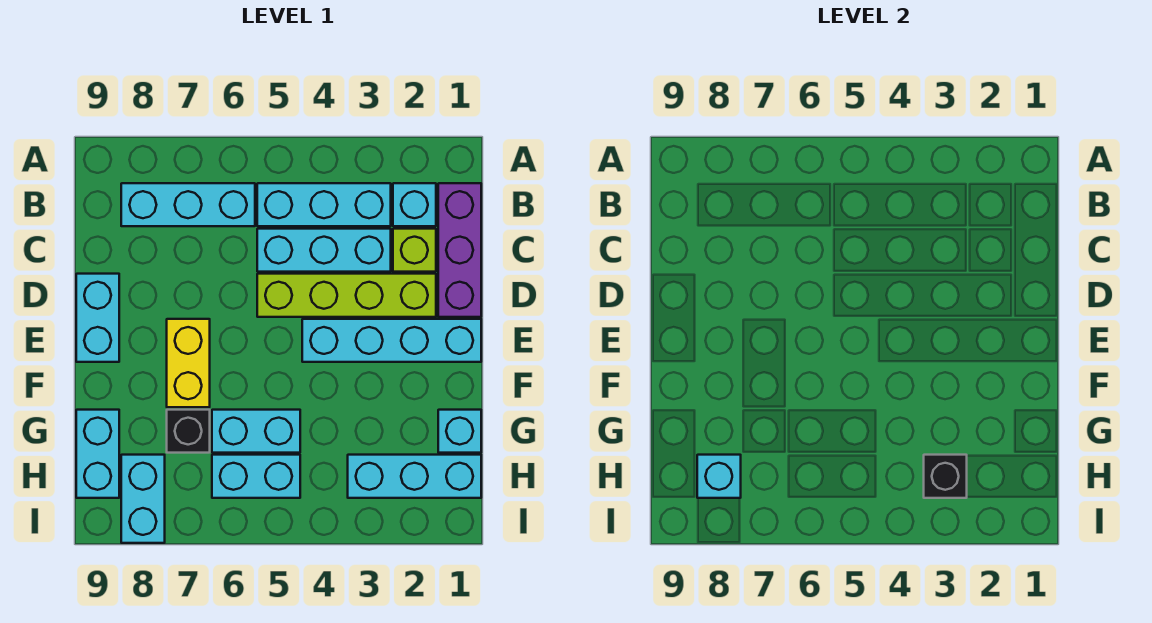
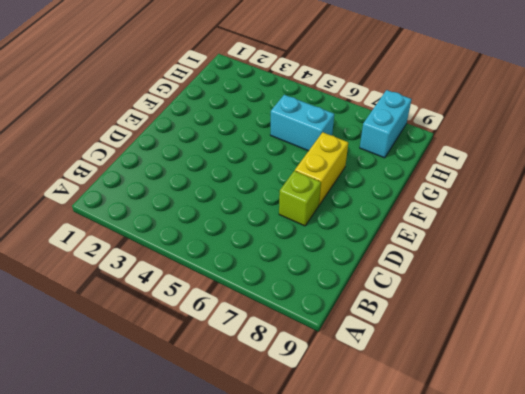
lime brick D7 level 1 -> lime brick C2 level 1
none -> purple brick B1:D1 level 1
none -> cyan brick B2 level 1
none -> cyan brick B3:B5 level 1

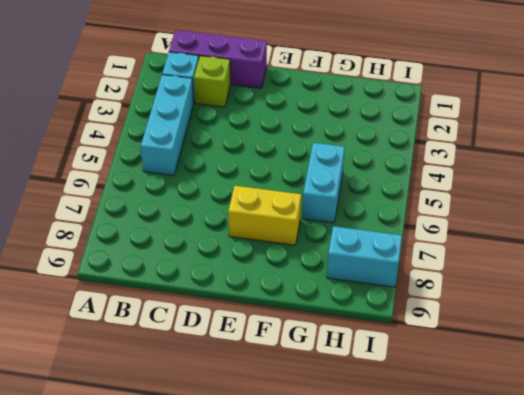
none -> cyan brick B6:B8 level 1
none -> cyan brick C3:C5 level 1
none -> lime brick D2:D5 level 1

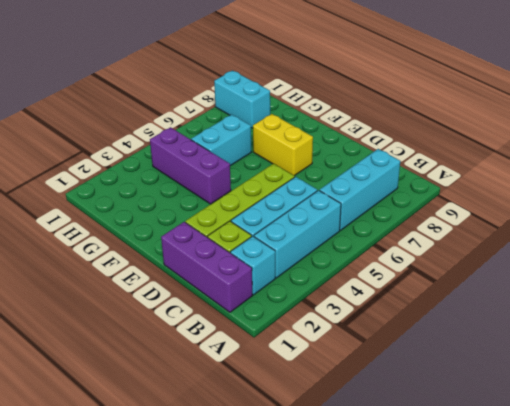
purple brick F4:H4 level 1 -> none
none -> cyan brick D9:E9 level 1
none -> cyan brick E1:E4 level 1
none -> cyan brick G1 level 1

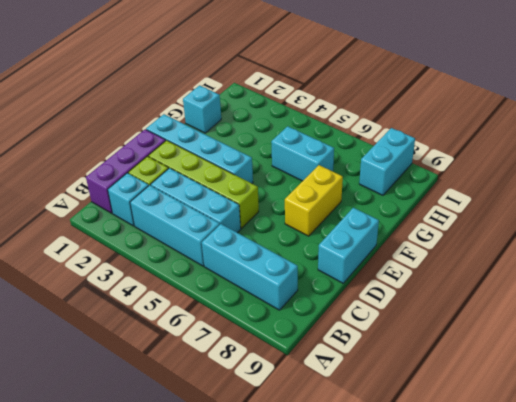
none -> black brick G7 level 1
none -> cyan brick G9:H9 level 1
none -> cyan brick H1:H3 level 1

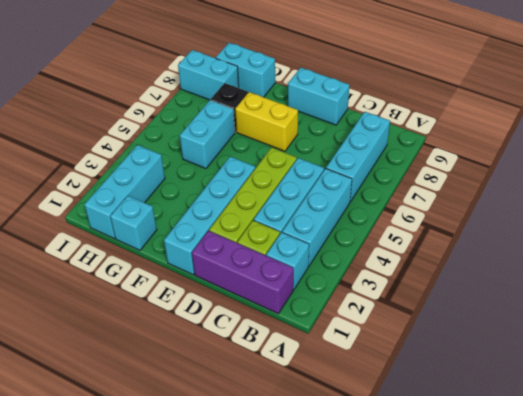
none -> cyan brick H5:H6 level 1
none -> black brick H3 level 2
none -> cyan brick H8 level 2

